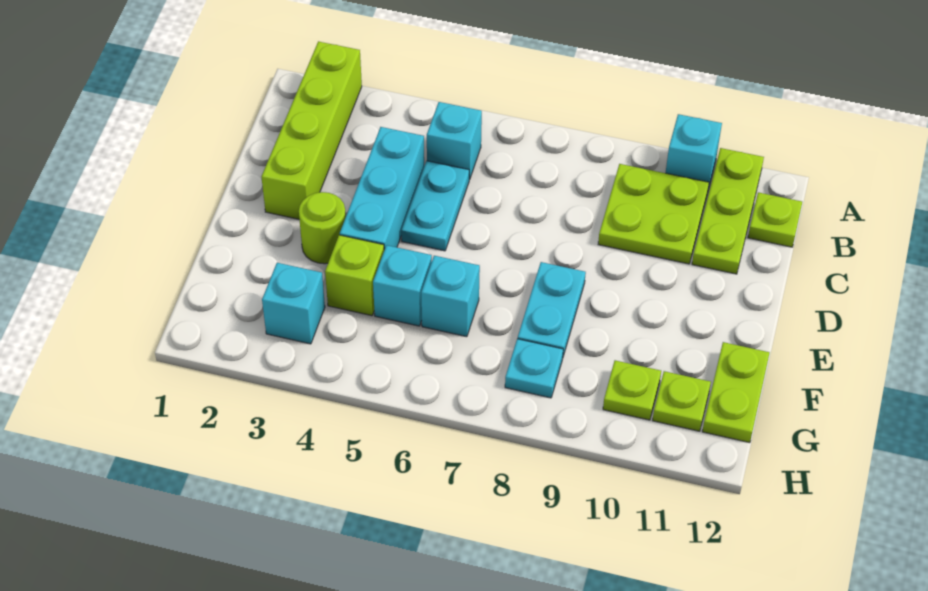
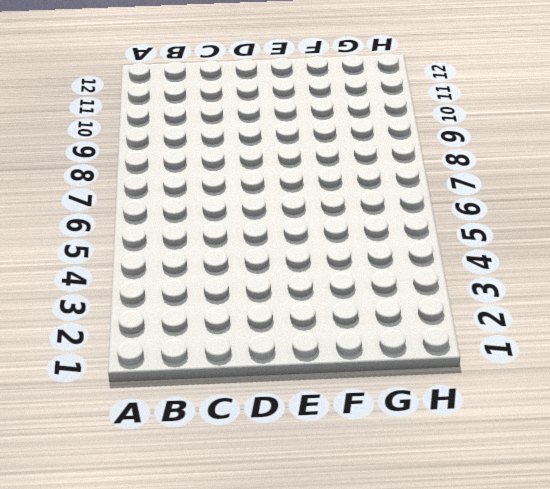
none -> lime brick A2:D2 level 1
none -> cyan brick A10 level 1
none -> lime plate A11:C11 level 1

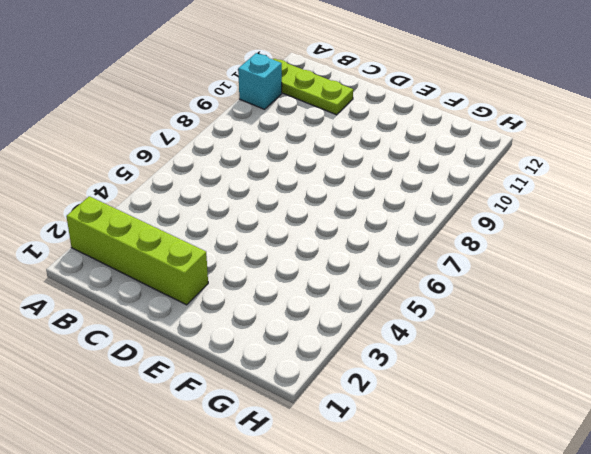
none -> cyan brick B5 level 1
none -> lime plate B9:C10 level 1
none -> lime plate B12 level 1

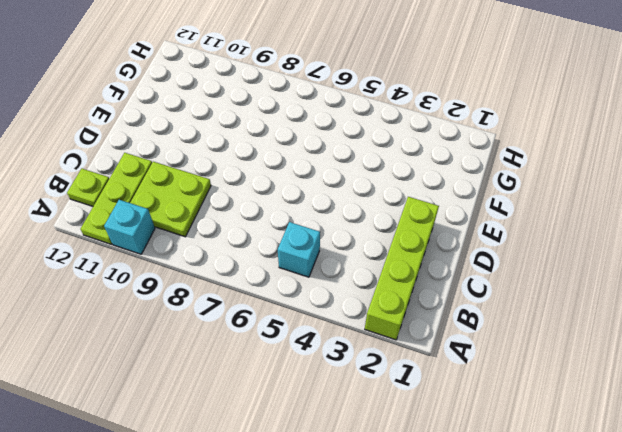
none -> cyan brick C4:E4 level 1
none -> cyan plate C5:D5 level 1
none -> lime round brick E3 level 1

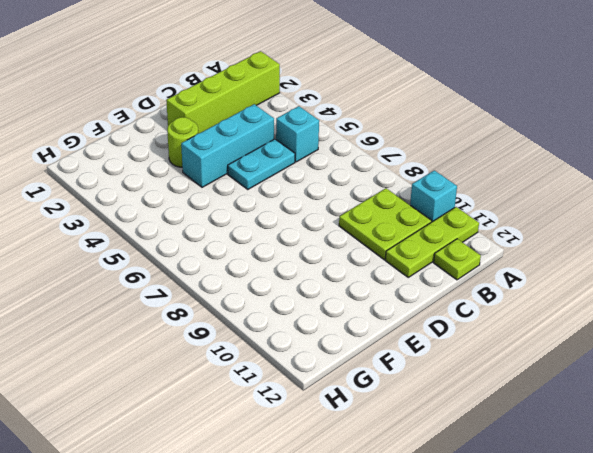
none -> cyan plate E8:F8 level 1
none -> lime brick F4 level 1
none -> cyan brick F5 level 1

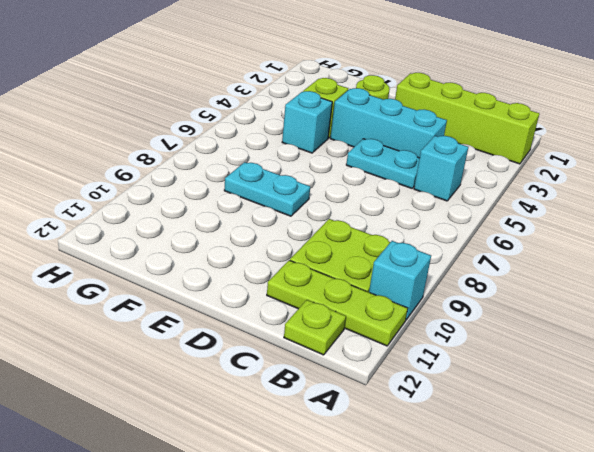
none -> cyan brick F6 level 1
none -> lime plate F12:G12 level 1
none -> cyan brick G3 level 1

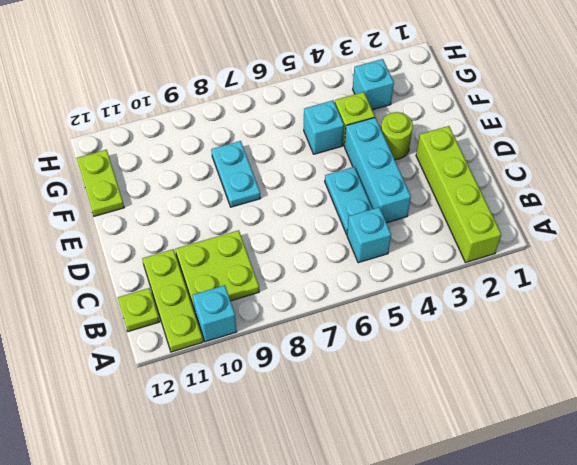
none -> cyan brick F6 level 1
none -> cyan plate G8 level 1
none -> lime plate G10 level 1

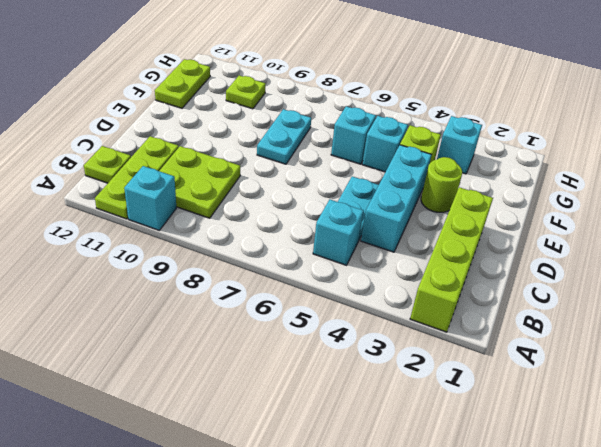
none -> cyan plate G8 level 1
none -> lime plate G11 level 1

